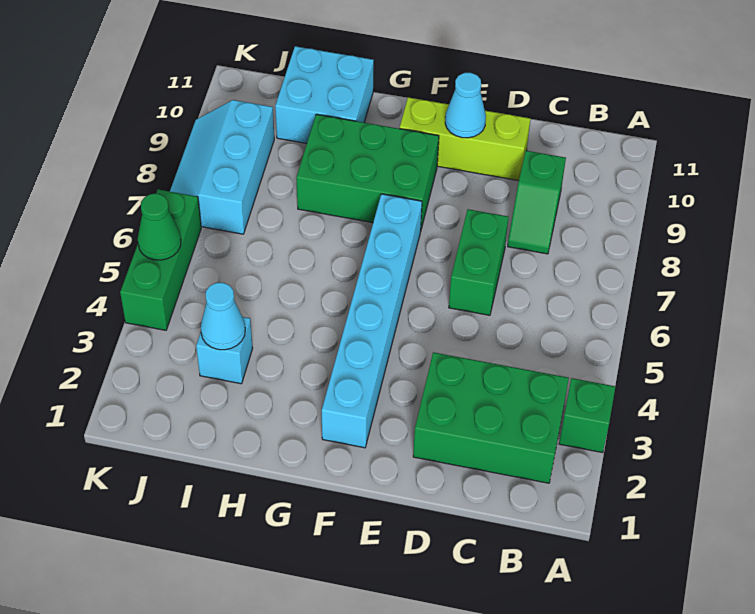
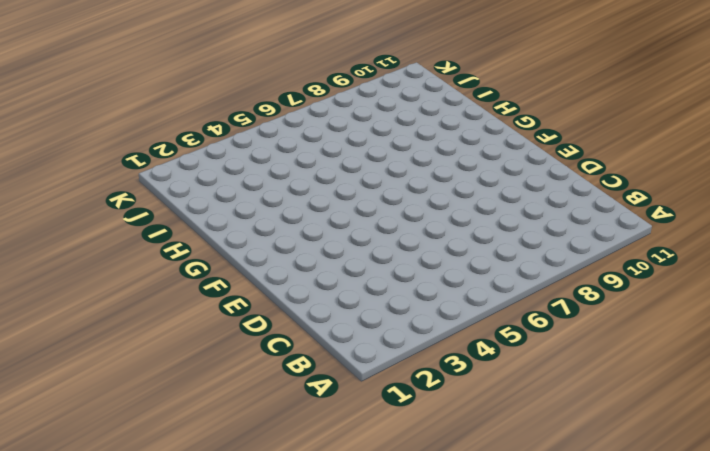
none -> green brick A3 level 1
none -> green brick B2:D3 level 1
none -> green slope C8:C9 level 1 top 9

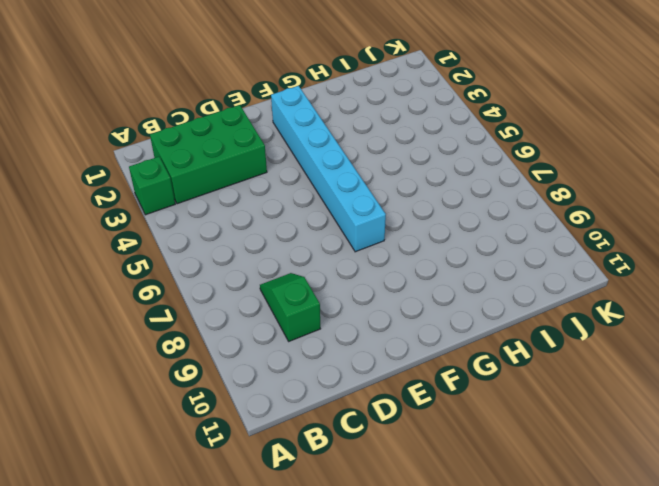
none -> green brick D6:D7 level 1
none -> lime brick D10:F10 level 1
none -> green brick F8:H9 level 1

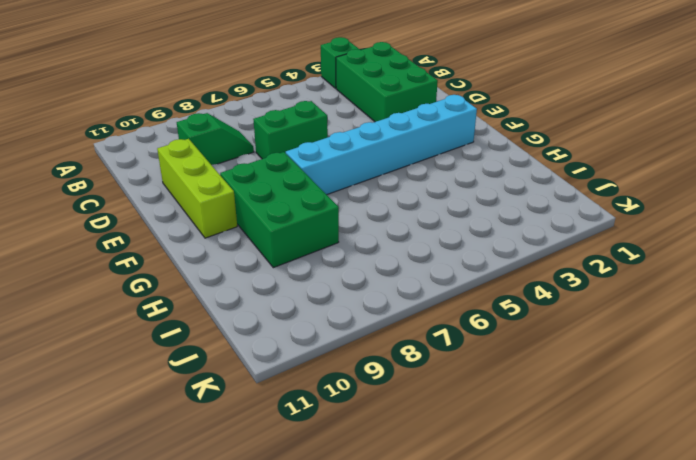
none -> cyan brick H10:I11 level 1
none -> cyan brick I3 level 1
none -> cyan slope J7:K9 level 1 top J

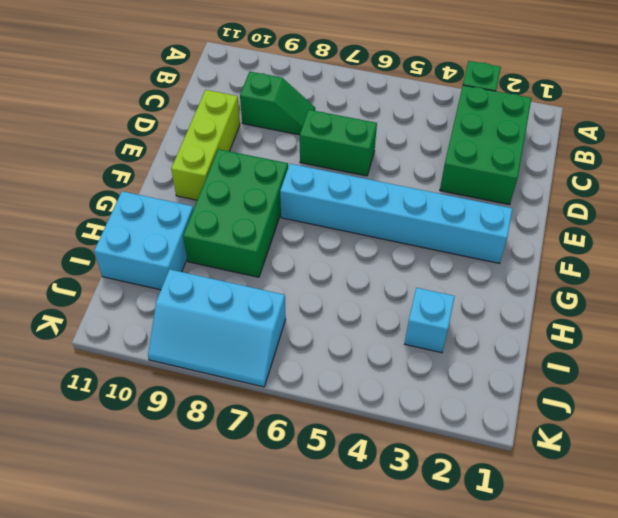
none -> green brick K4:K6 level 1
none -> cyan cone E10 level 2
none -> cyan cone I3 level 2

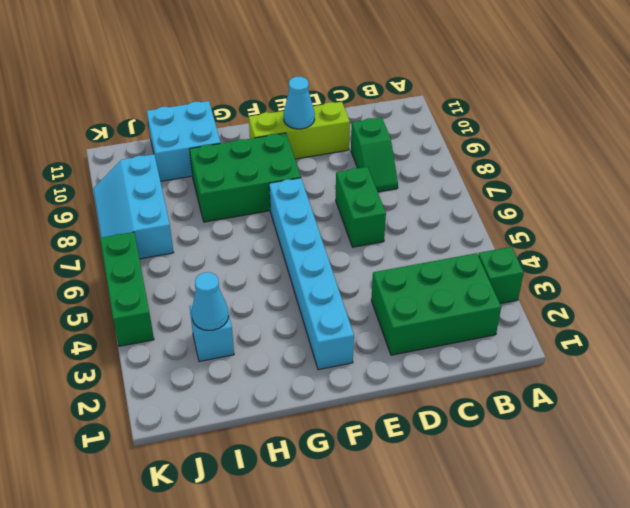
none -> green cone K5 level 2

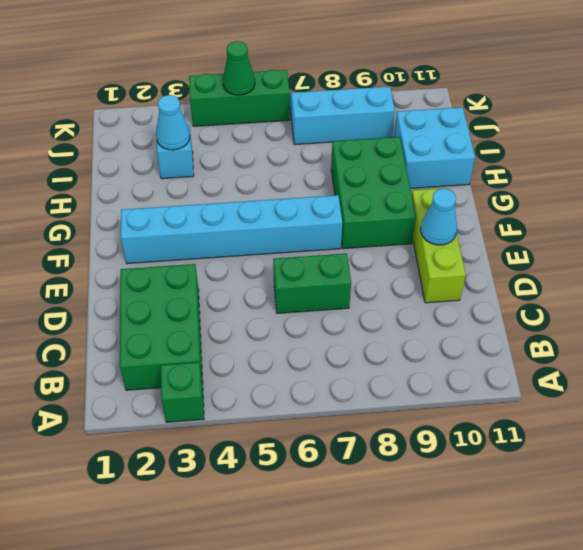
none -> green slope C8:C9 level 1 top 9

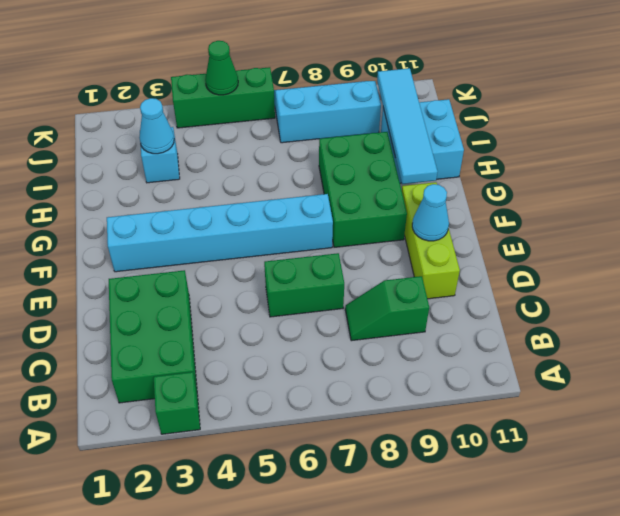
cyan tile G10:J10 level 2 -> none

